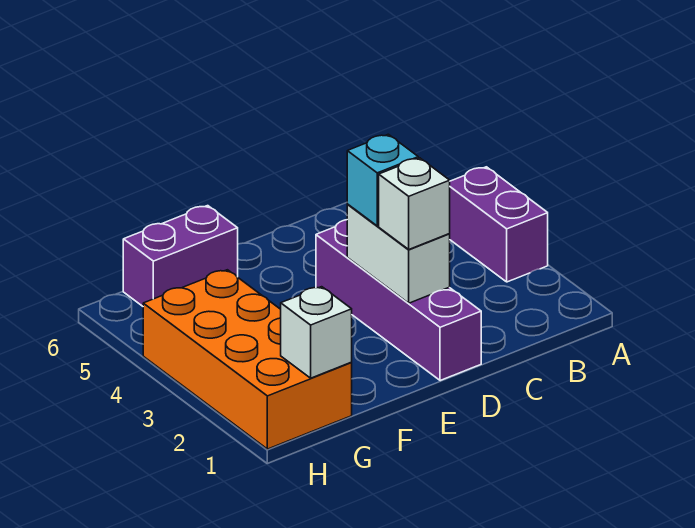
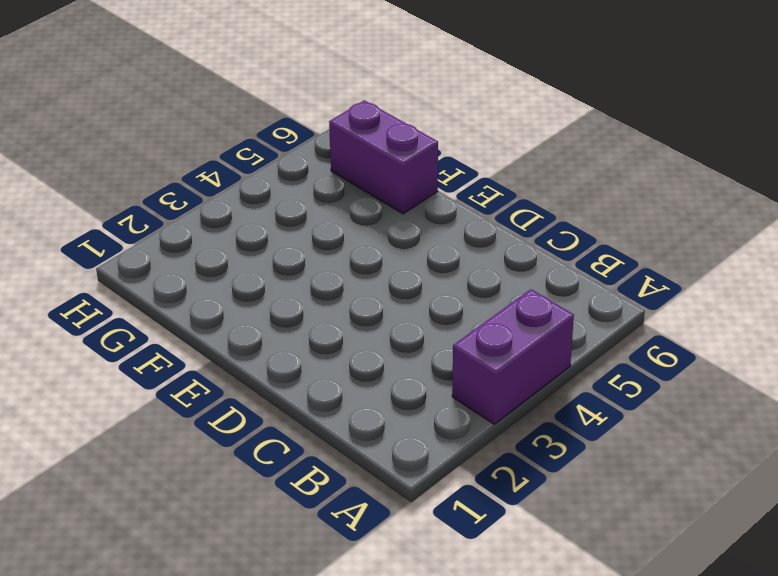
none -> purple brick D1:D4 level 1
none -> orange brick G1:H4 level 1

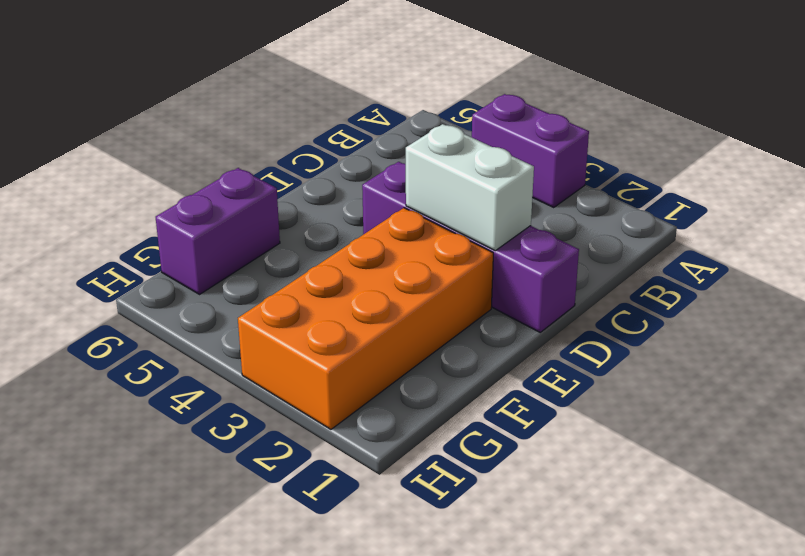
orange brick E2:H3 level 1 -> orange brick G1:H4 level 1
none -> white brick G1 level 2
none -> white brick D2 level 3

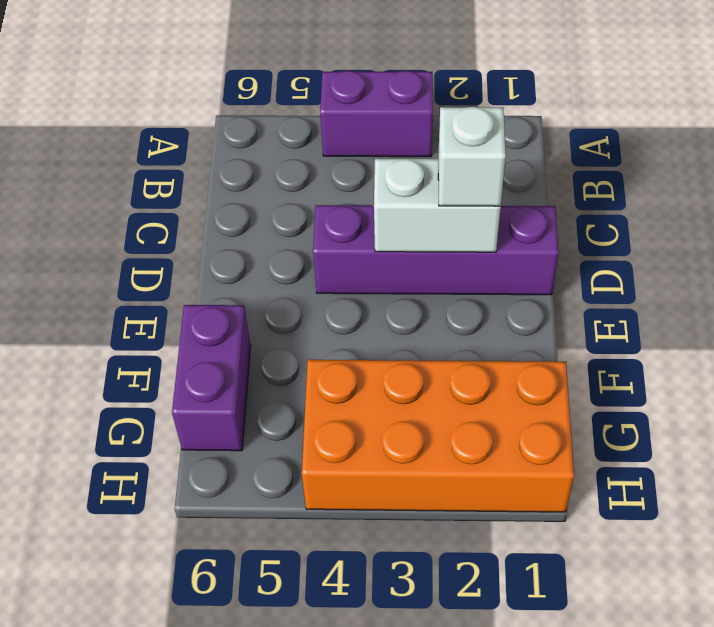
none -> white brick G1 level 2
none -> cyan brick D3 level 3

